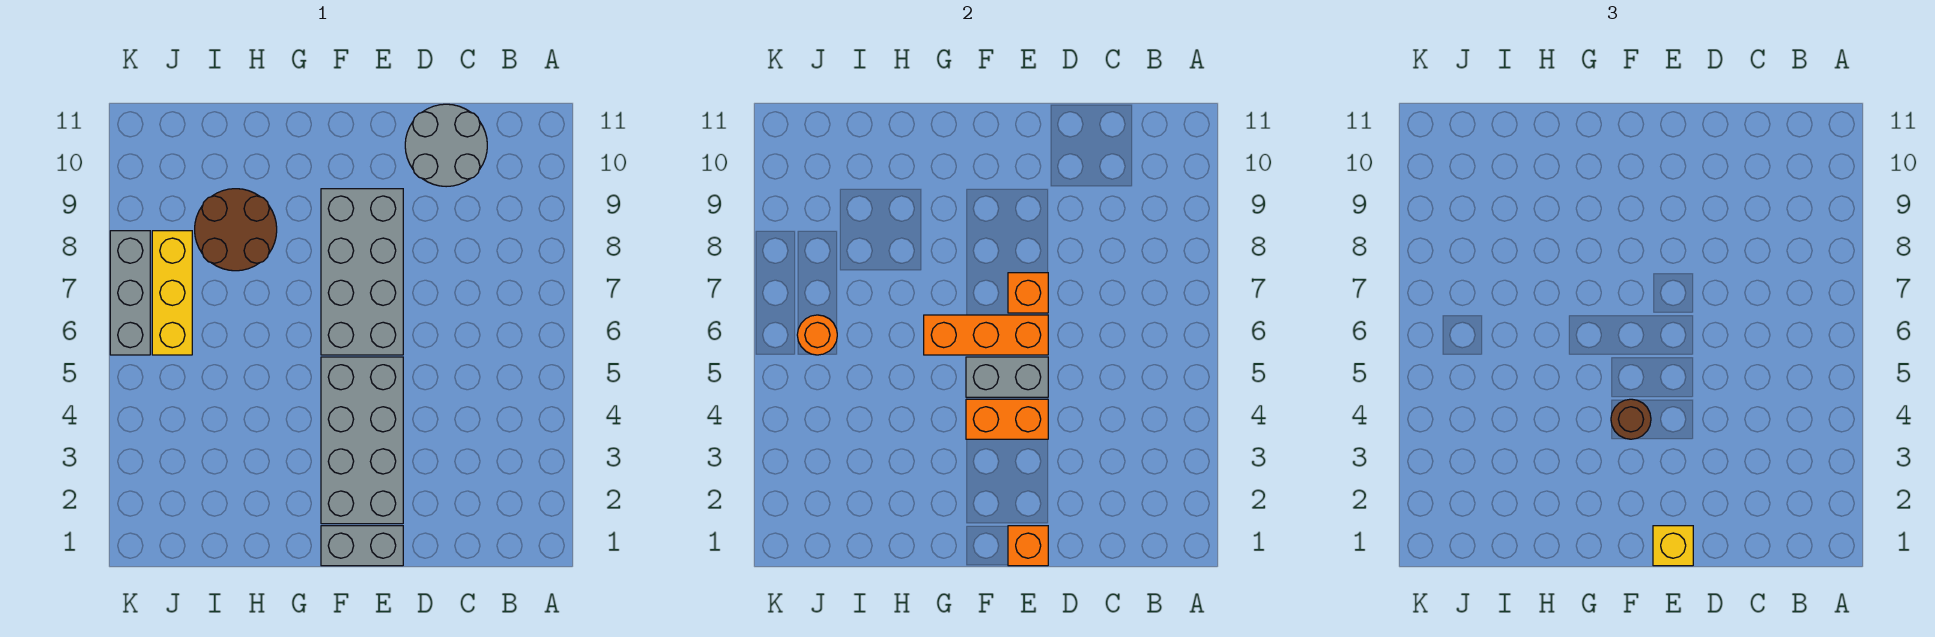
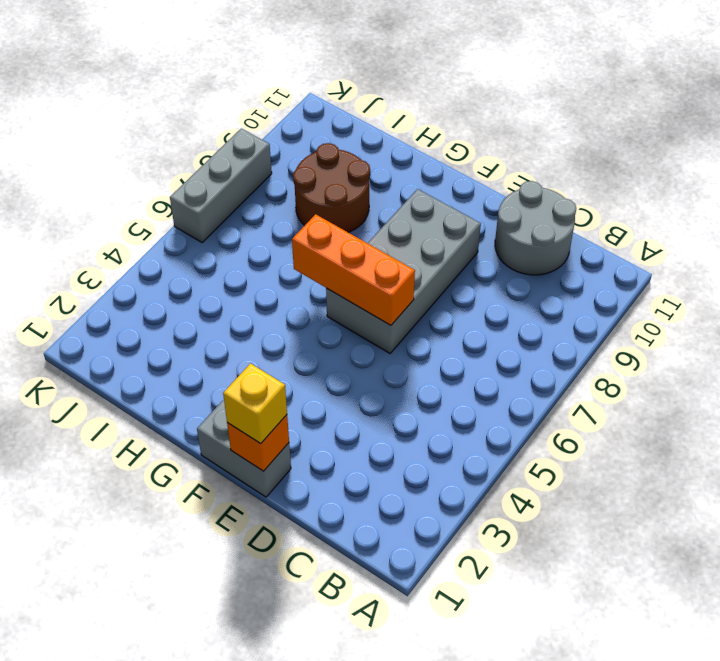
none -> grey brick E2:F5 level 1
none -> yellow brick J6:J8 level 1
none -> orange brick E4:F4 level 2

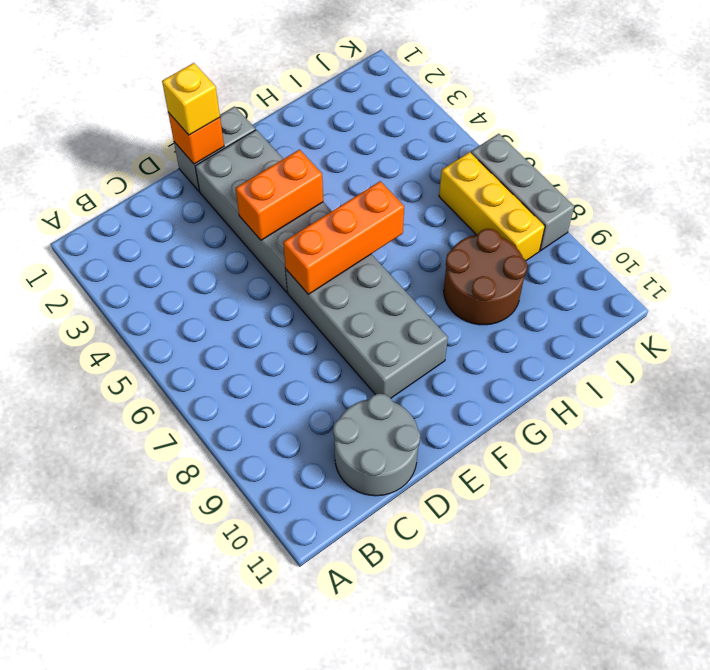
none -> grey brick E5:F5 level 2
none -> orange brick E7 level 2
none -> orange round brick J6 level 2

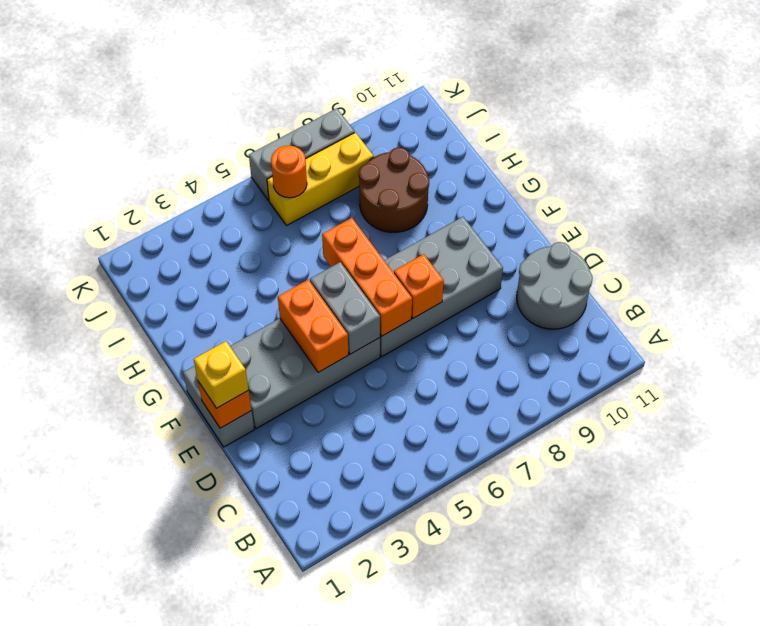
none -> brown round brick F4 level 3

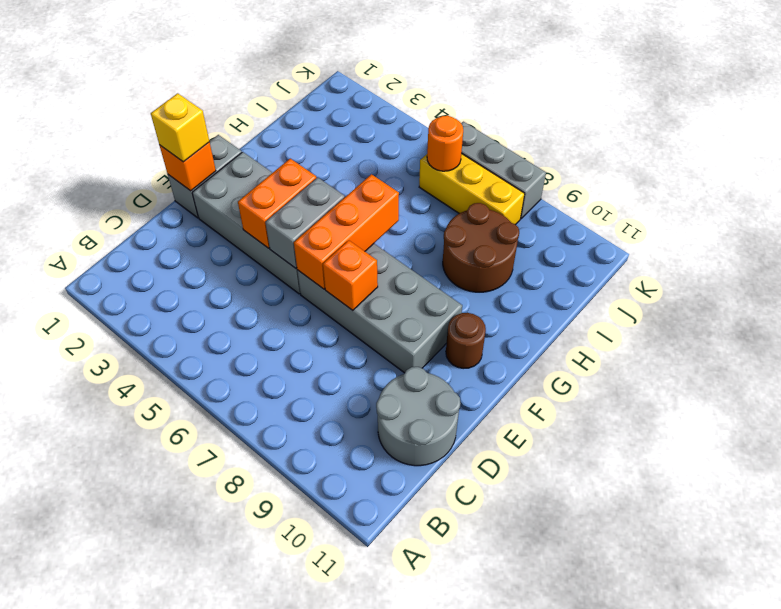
brown round brick F10 level 1 -> brown round brick F4 level 3

